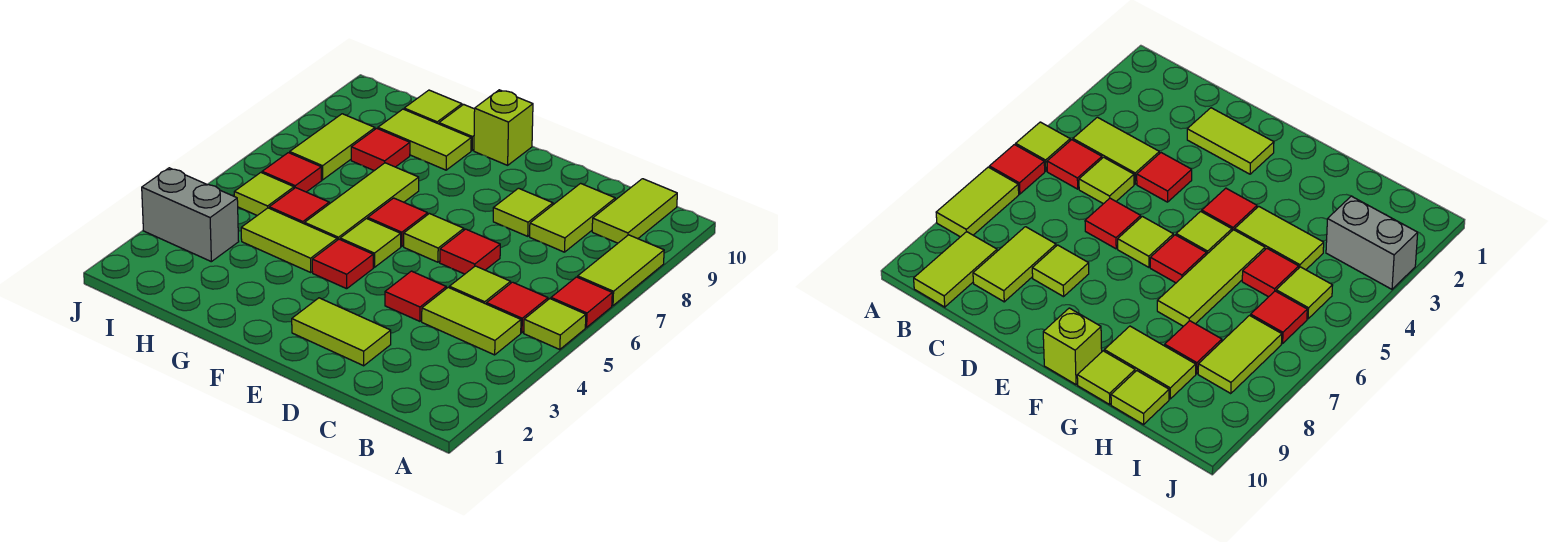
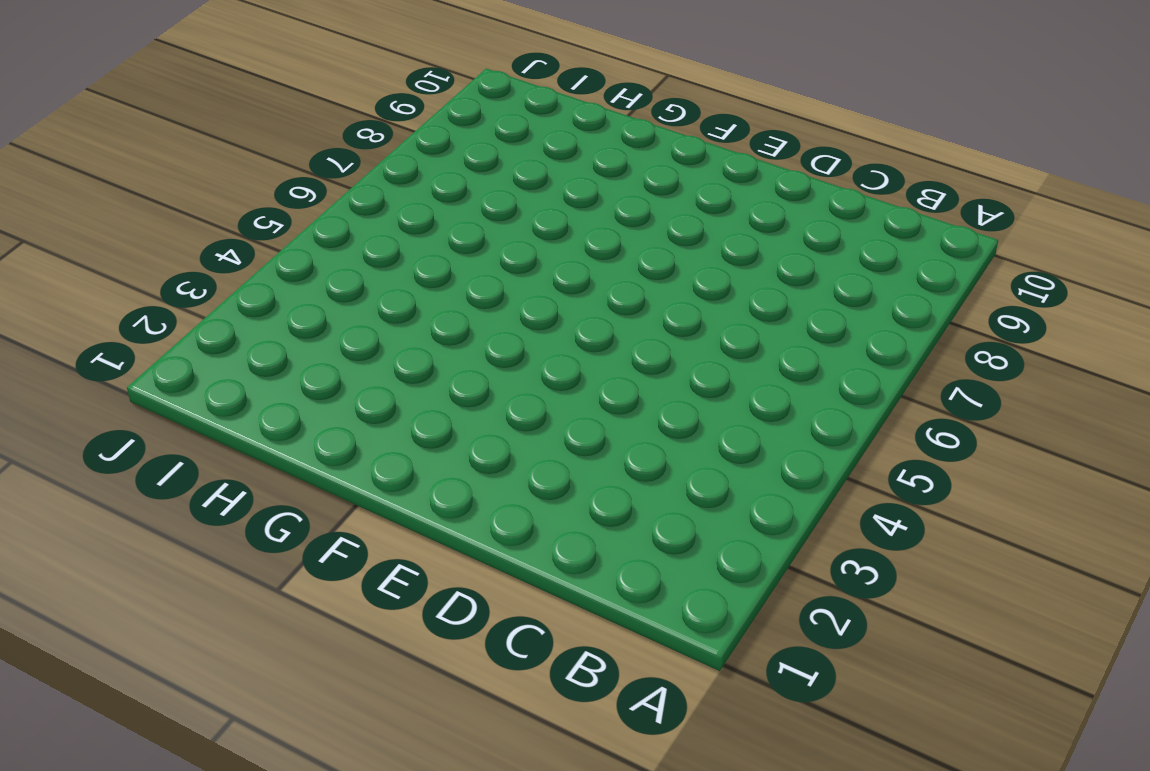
none -> lime tile A5 level 1
none -> red tile A6 level 1
none -> lime tile A7:A8 level 1

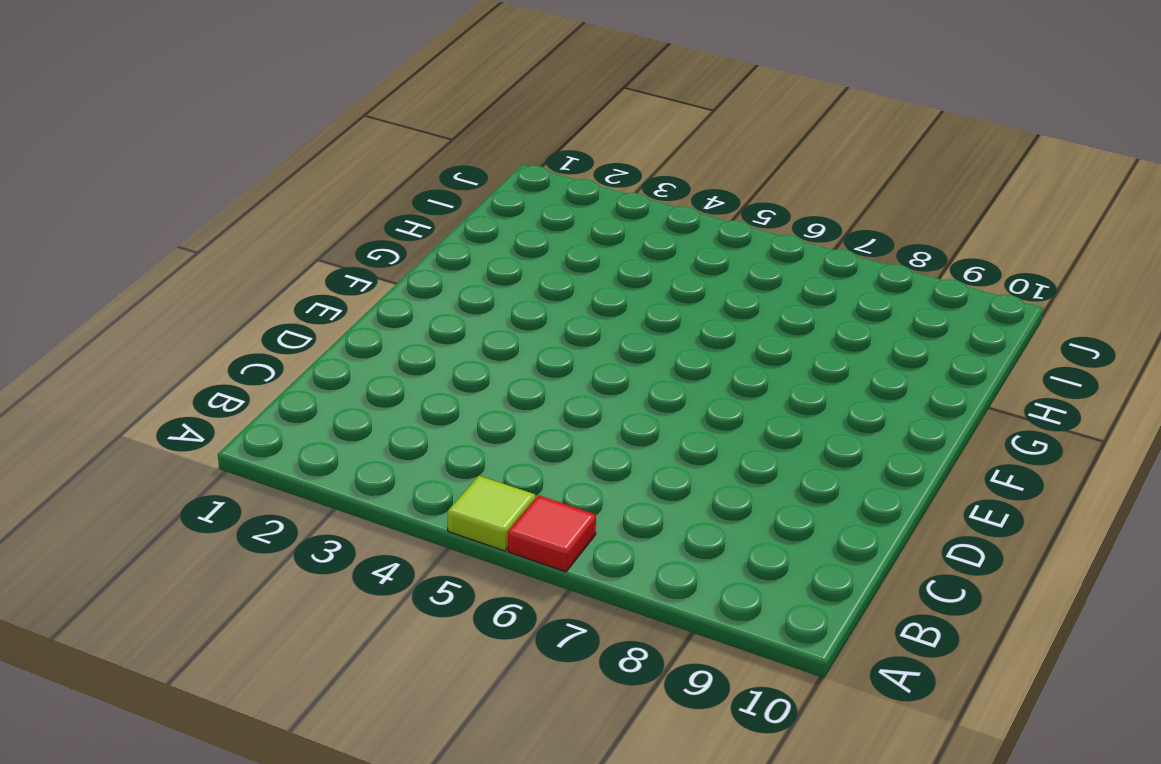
none -> lime tile A7:A8 level 1
none -> lime tile B4:C4 level 1
none -> red tile B5 level 1

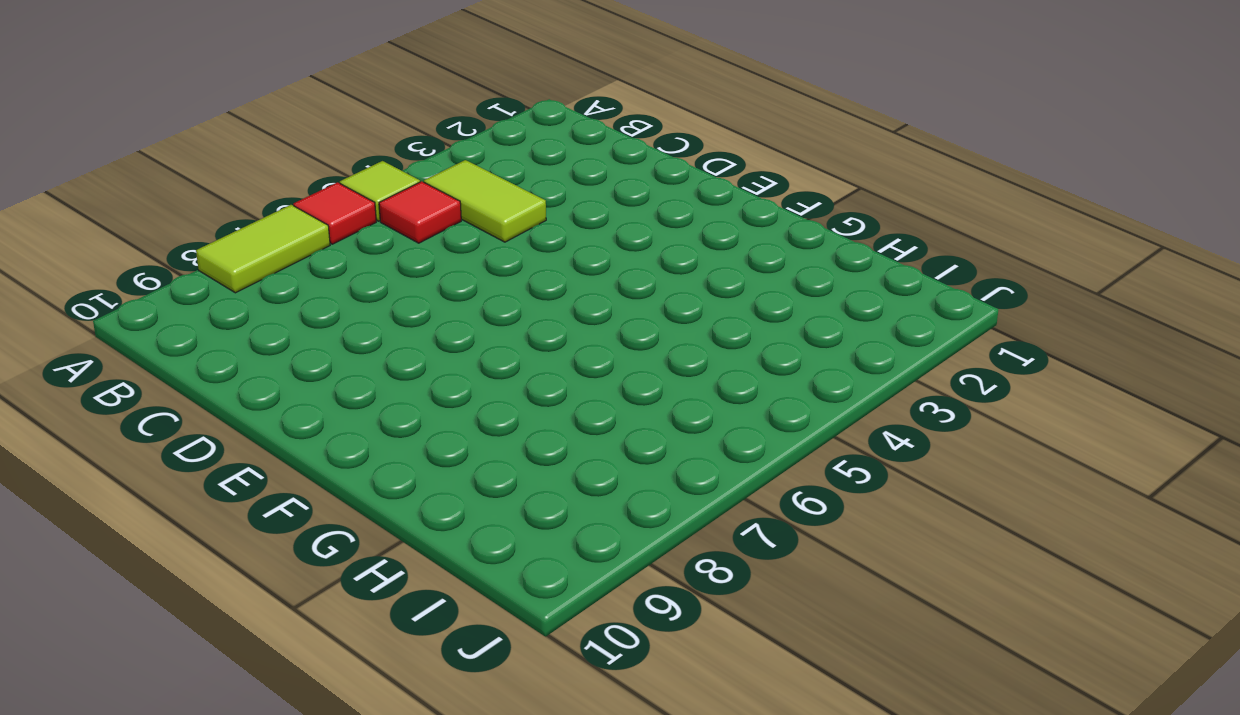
none -> lime tile B9:B10 level 1
none -> lime tile C5 level 1
none -> lime tile C8:C9 level 1

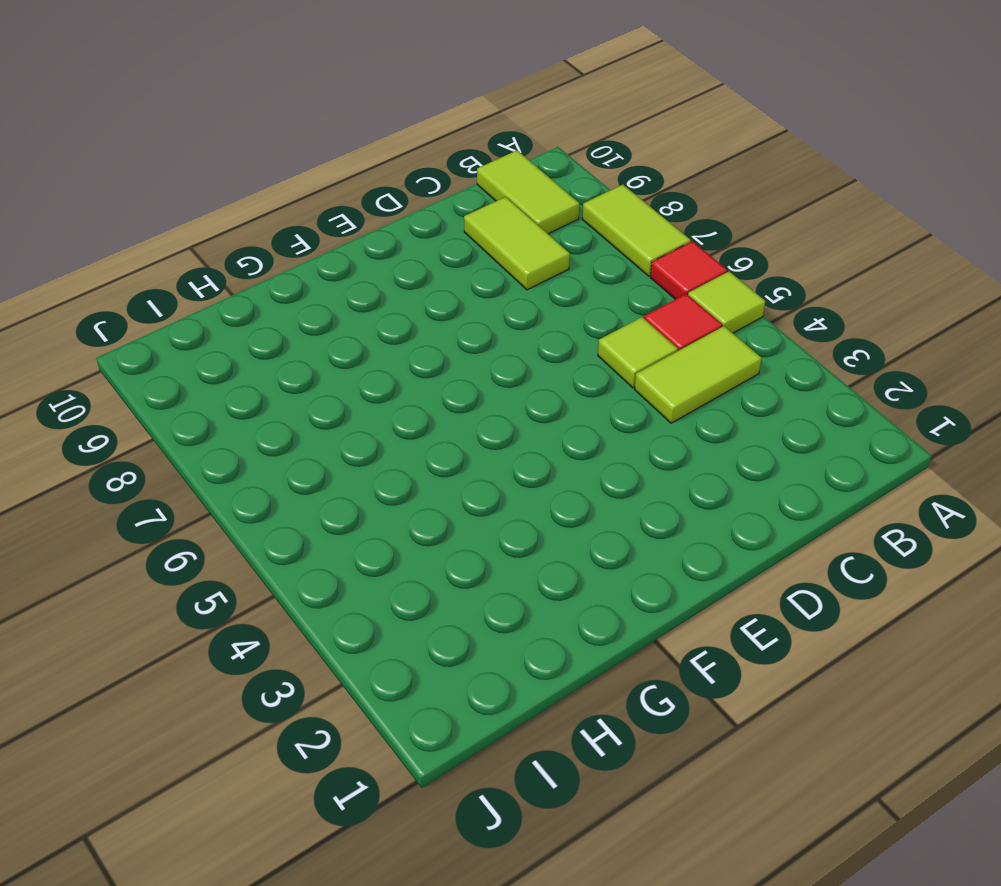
none -> lime tile D2:E2 level 1
none -> red tile D4 level 1
none -> red tile D6 level 1

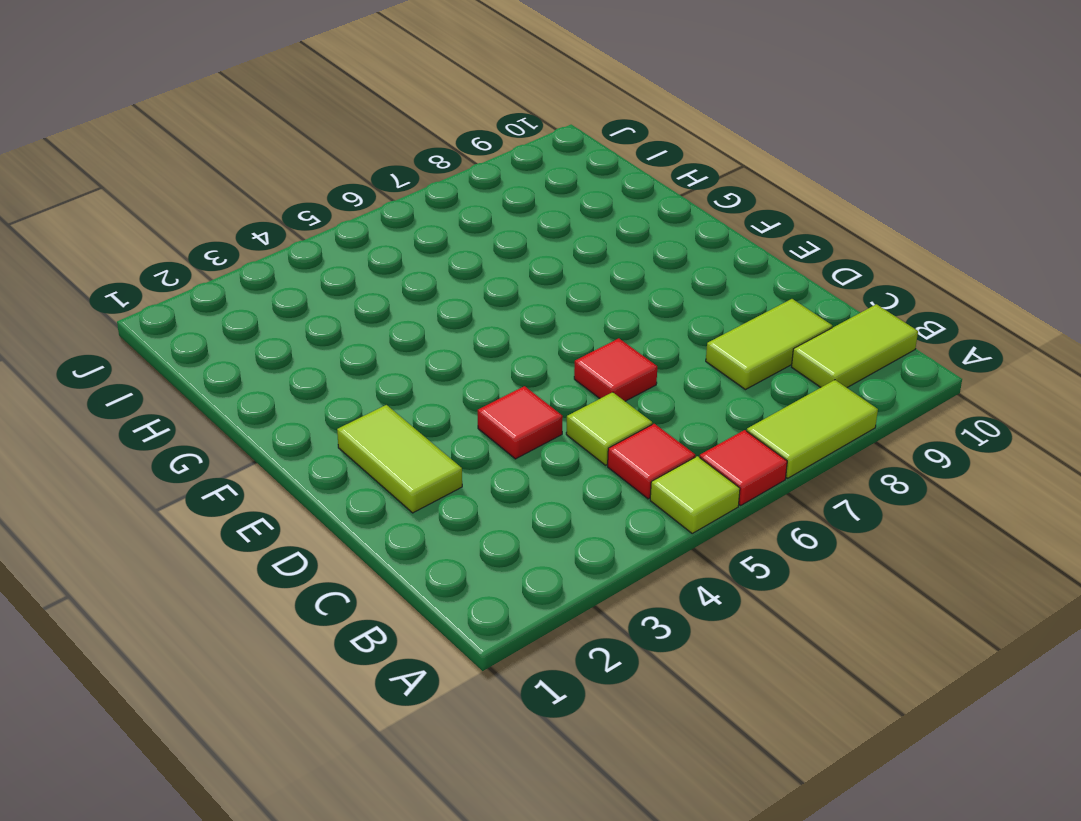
none -> lime tile B4:C4 level 1
none -> lime tile D8 level 1
none -> lime tile E6 level 1

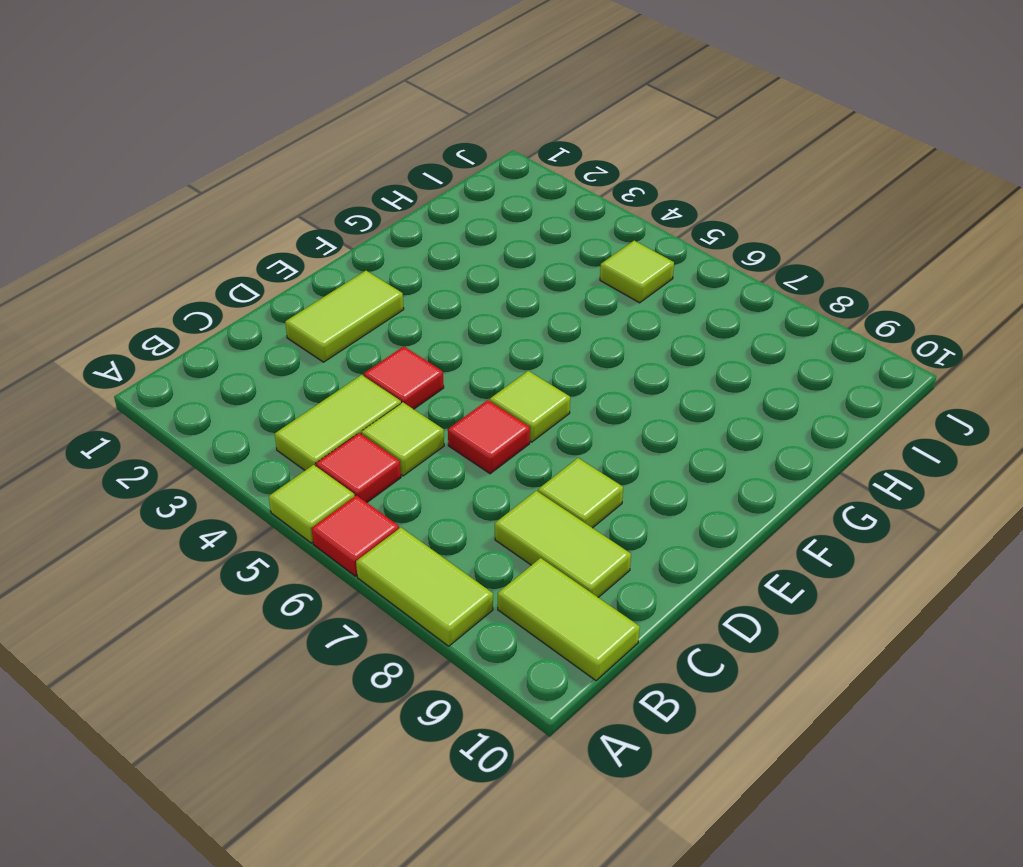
none -> red tile F4 level 1
none -> lime tile F5 level 1
none -> red tile F6 level 1

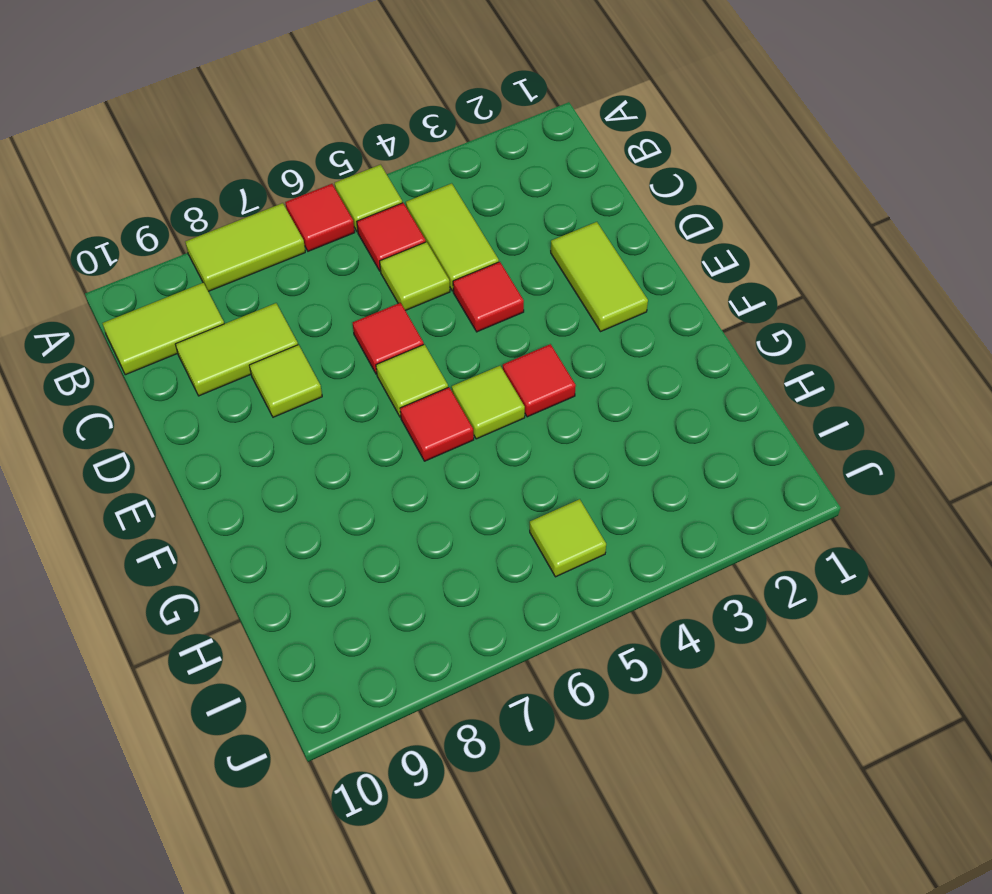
none -> lime brick F10 level 1
none -> lime tile G4:H4 level 1
none -> lime tile G5:G7 level 1

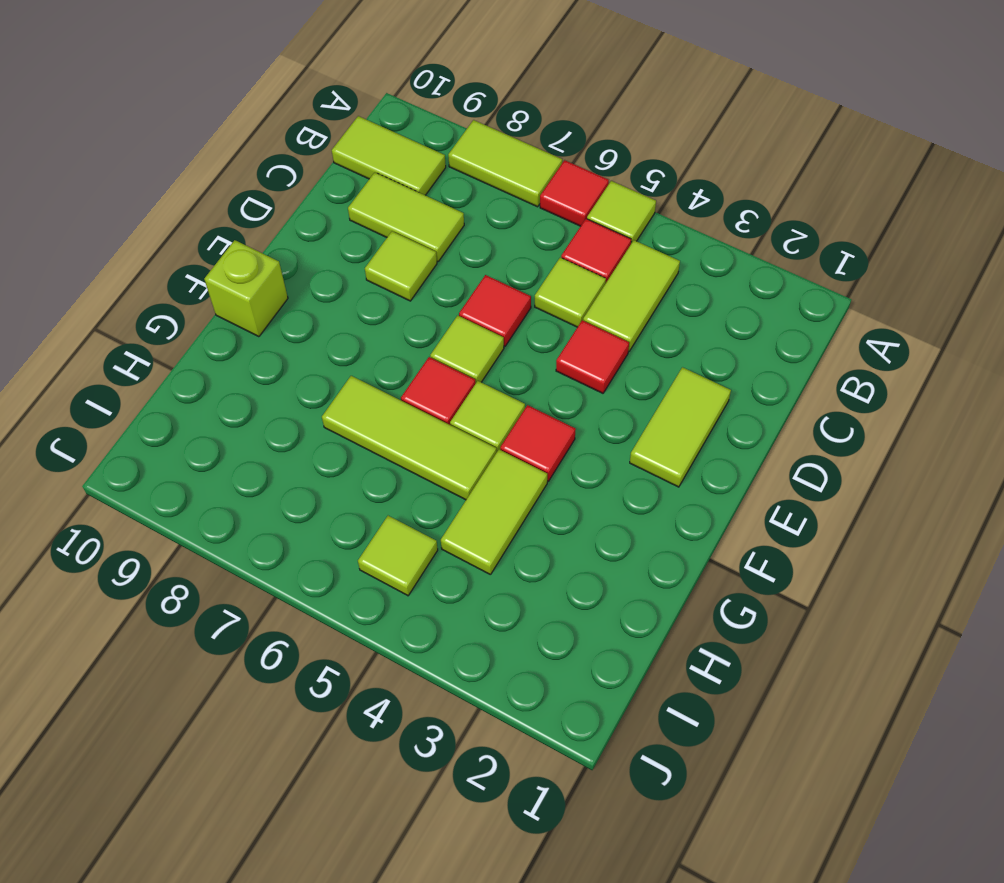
none -> lime tile G9:H9 level 1
none -> lime tile G10 level 1
none -> red tile H5 level 1

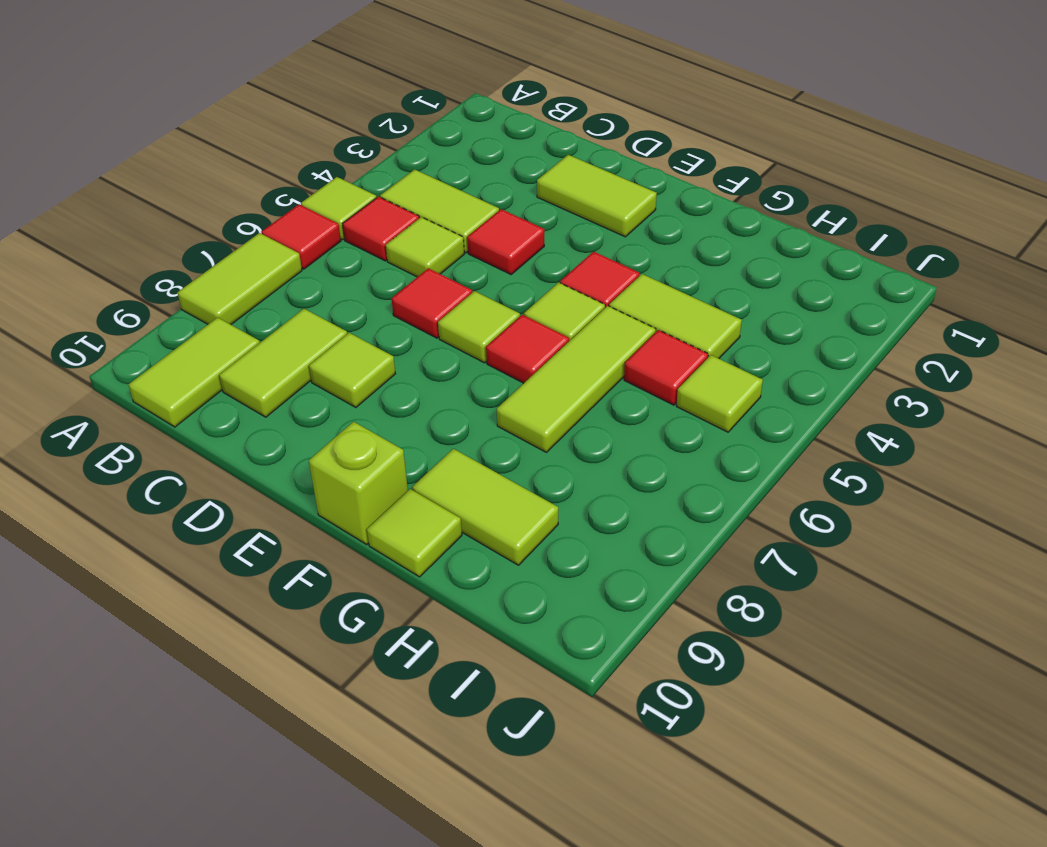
none -> red tile H8 level 1
none -> lime tile H10 level 1
none -> grey brick I3:J3 level 1

